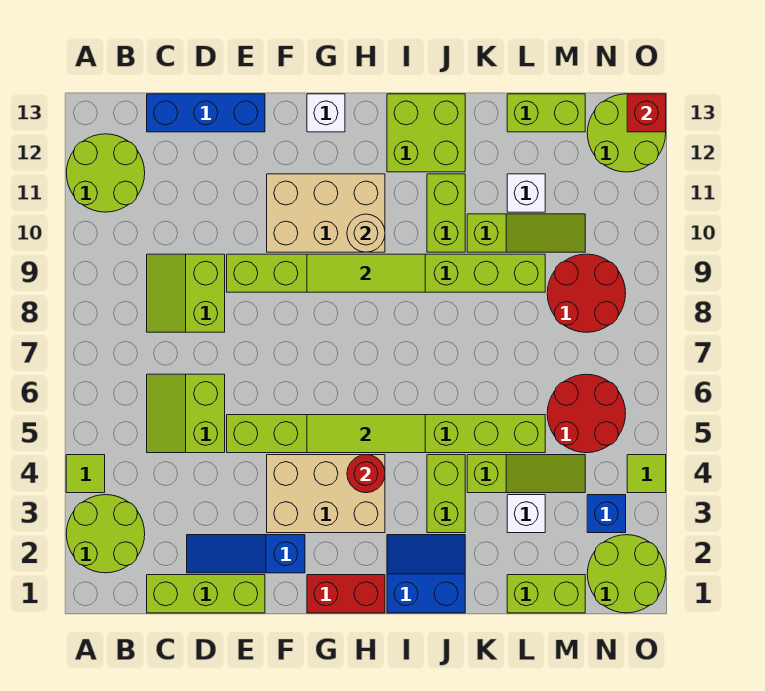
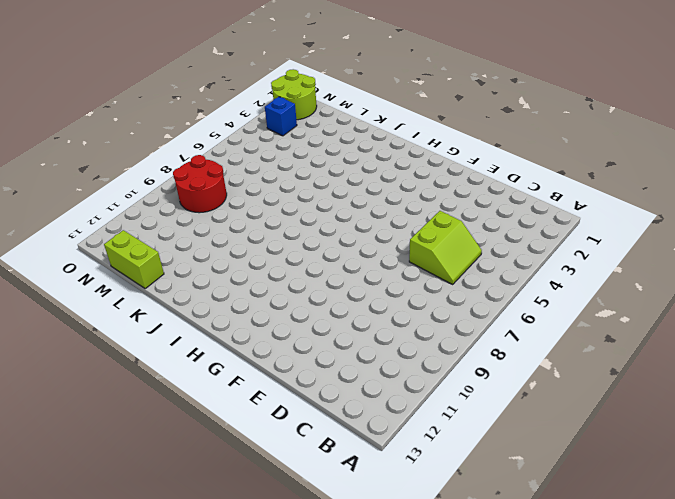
none -> lime round brick A2:B3 level 1
none -> lime tile A4 level 1
none -> lime round brick A11:B12 level 1
none -> lime brick C1:E1 level 1

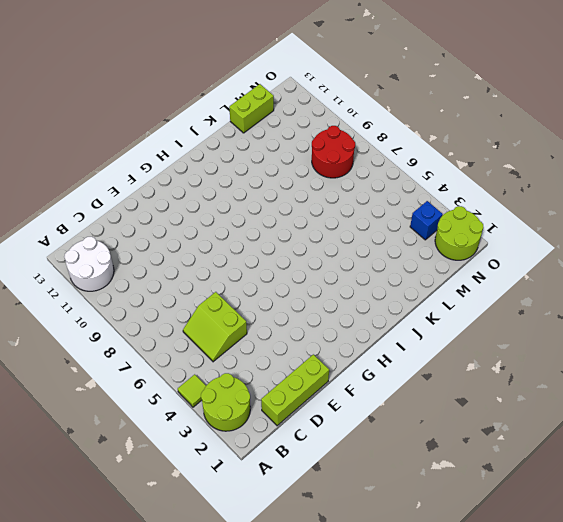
white round brick A11:B12 level 1 -> lime round brick A11:B12 level 1
none -> lime slope C8:D9 level 1 top D
none -> blue brick C13:E13 level 1
none -> blue slope D2:F2 level 1 top F
none -> lime brick E5:L5 level 1

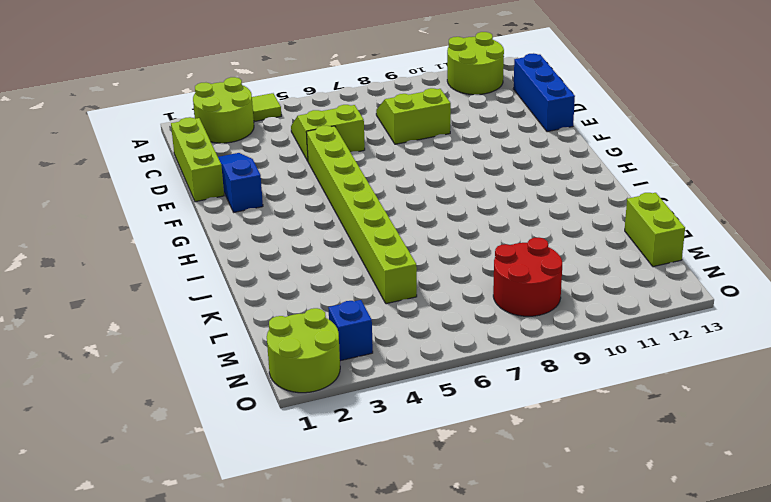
none -> lime brick E9:L9 level 1
none -> tan brick F3:H4 level 1
none -> tan brick F10:H11 level 1
none -> red brick G1:H1 level 1

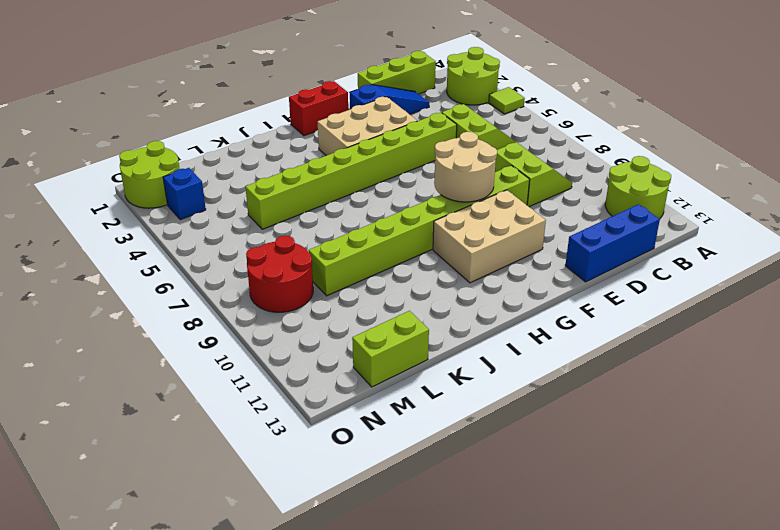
tan round brick F8:G9 level 2 -> lime tile G9:I9 level 2
none -> white brick G13 level 1
none -> blue slope I1:J2 level 1 top 1
none -> lime brick I12:J13 level 1
none -> lime brick J3:J4 level 1

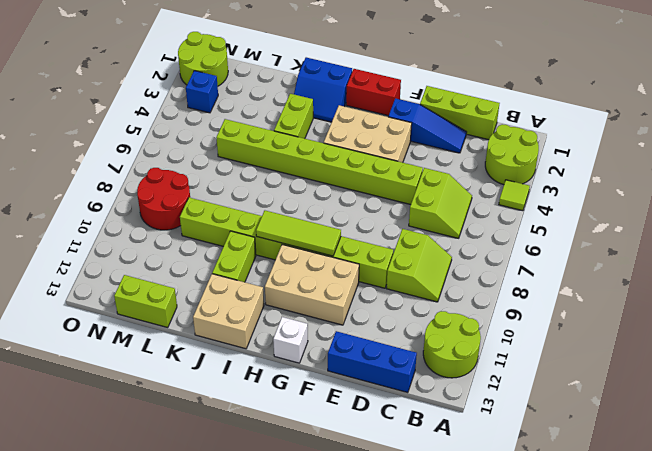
tan brick I12:J13 level 1 -> lime brick I12:J13 level 1
none -> lime slope K4:M4 level 1 top K
none -> lime slope K10:M10 level 1 top K
none -> lime brick L1:M1 level 1
none -> white brick L3 level 1

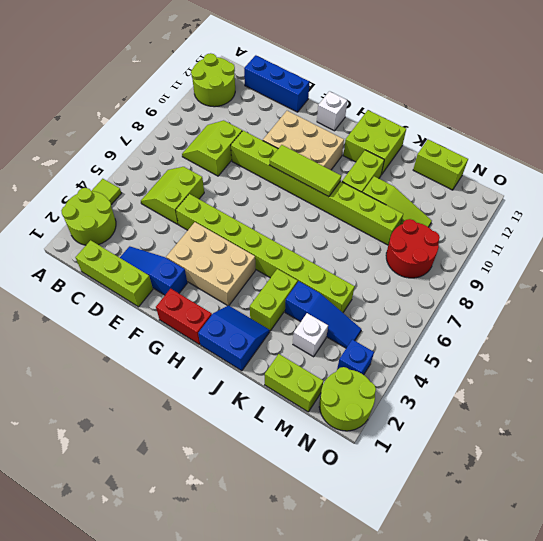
blue slope K4:M4 level 1 top K -> lime slope K4:M4 level 1 top K
none -> white brick L11 level 1
none -> red round brick M5:N6 level 1
none -> lime round brick N12:O13 level 1
none -> lime tile O4 level 1

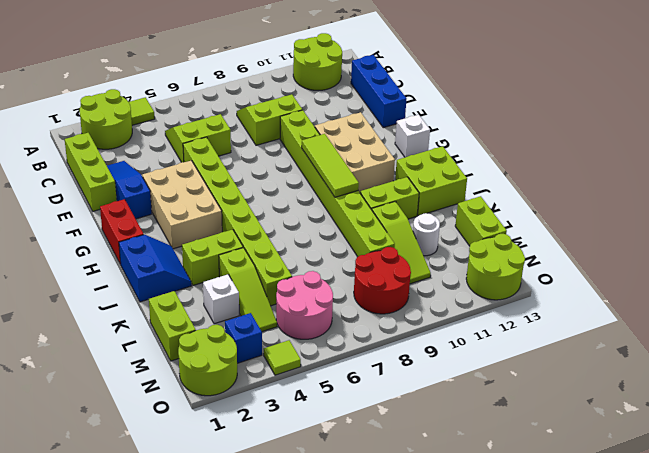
white round brick L11 level 1 -> white brick L11 level 1
pink round brick M5:N6 level 1 -> red round brick M5:N6 level 1
none -> lime tile G5:I5 level 2
none -> red round brick H4 level 2
none -> tan round brick H10 level 2
none -> red brick O13 level 2

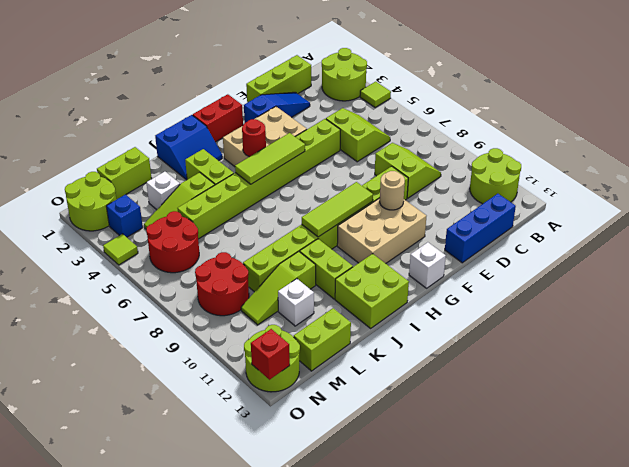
tan round brick F10 level 2 -> tan round brick H10 level 2

